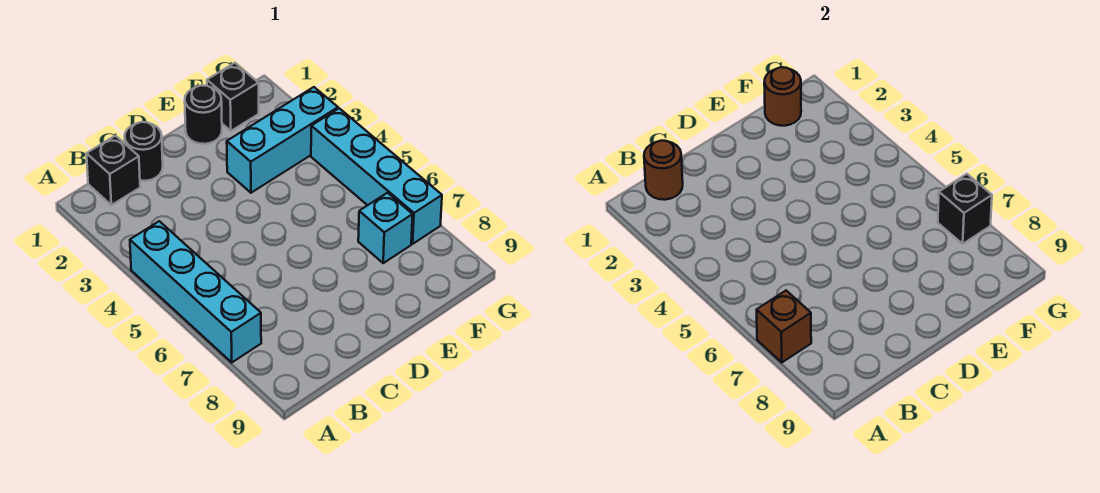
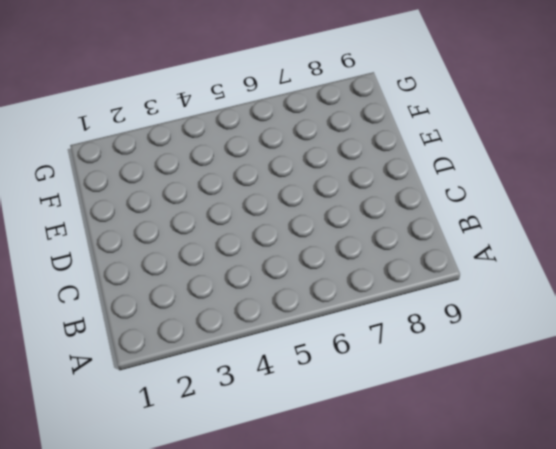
none -> cyan brick A4:A7 level 1
none -> black brick B1 level 1
none -> black round brick C1 level 1

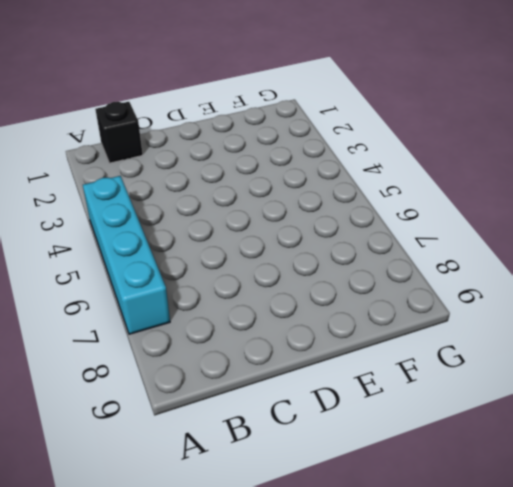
none -> black round brick C1 level 1
none -> black round brick E1 level 1
none -> cyan brick E3:G3 level 1

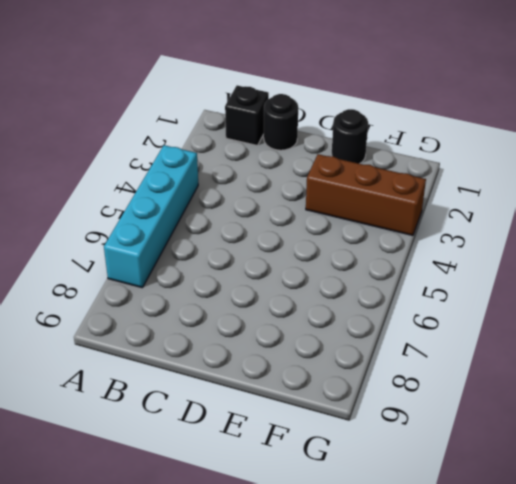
brown brick E3:G3 level 1 -> cyan brick E3:G3 level 1
none -> black brick F1 level 1
none -> cyan brick F7 level 1
none -> cyan brick G4:G7 level 1

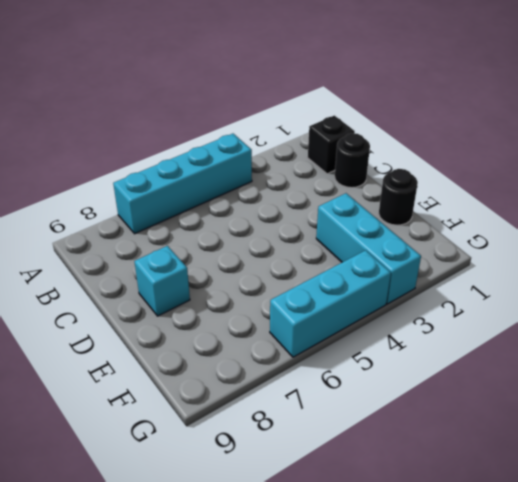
cyan brick D8 level 1 -> cyan brick F7 level 1
cyan brick G4:G6 level 1 -> cyan brick G4:G7 level 1
none -> black brick F1 level 1
none -> brown brick A7 level 2
none -> brown round brick B1 level 2

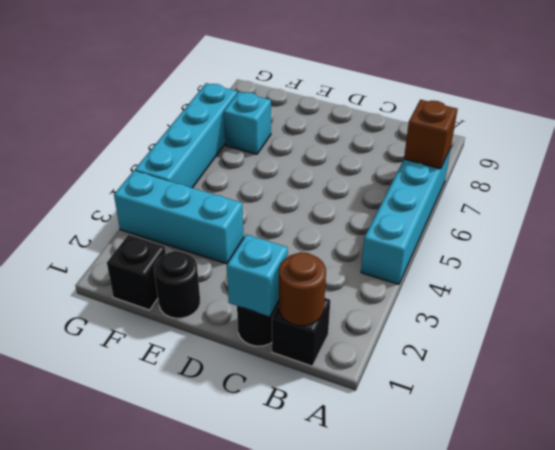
cyan brick C1 level 2 -> none
none -> brown round brick F1 level 2
none -> black brick G7 level 2

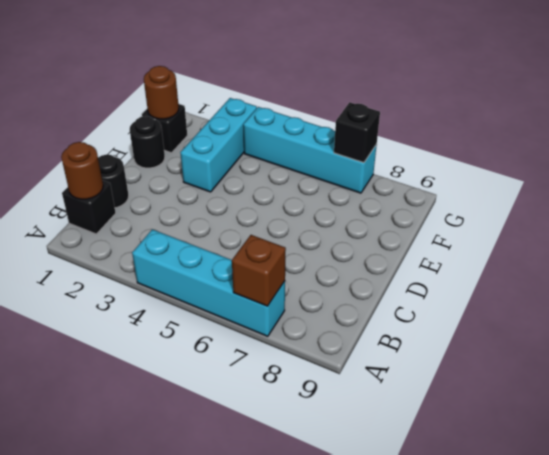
none -> cyan brick F7 level 1

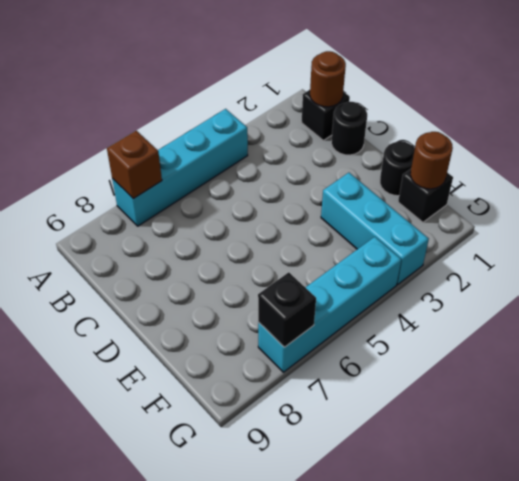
none -> cyan brick F7 level 1

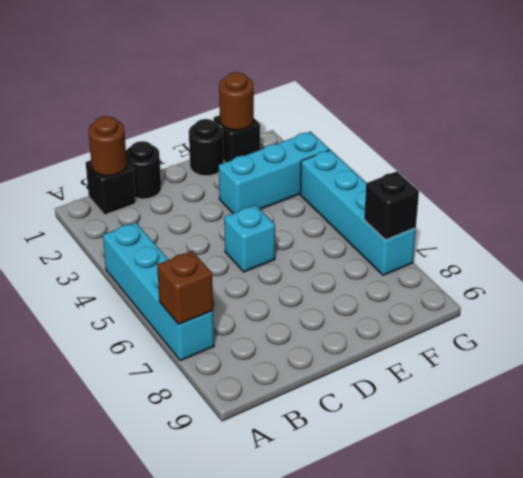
cyan brick D5 level 1 -> cyan brick F7 level 1

